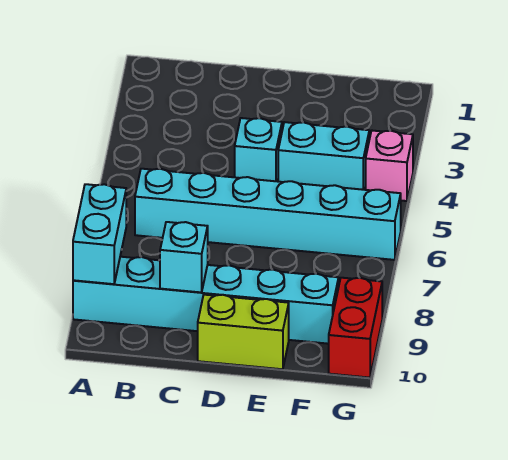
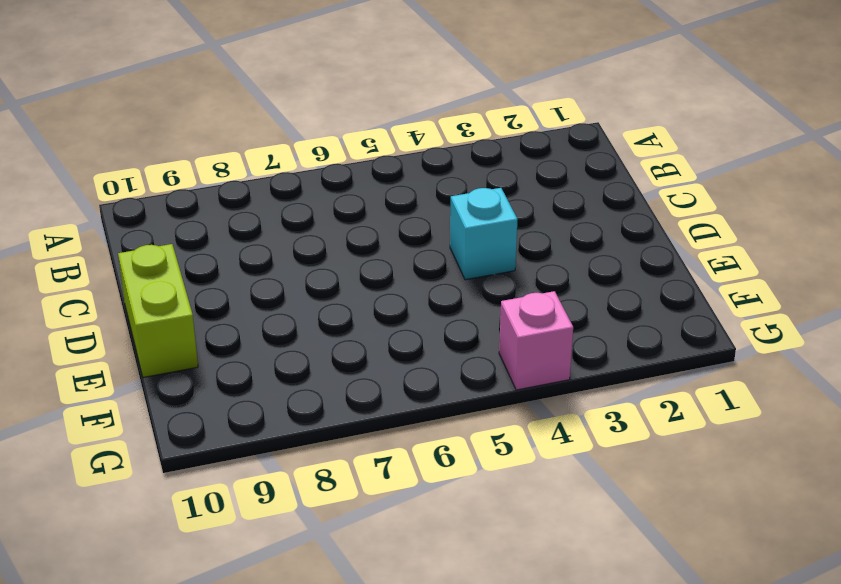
none -> cyan brick A9:F9 level 1
none -> cyan brick B6:G6 level 1

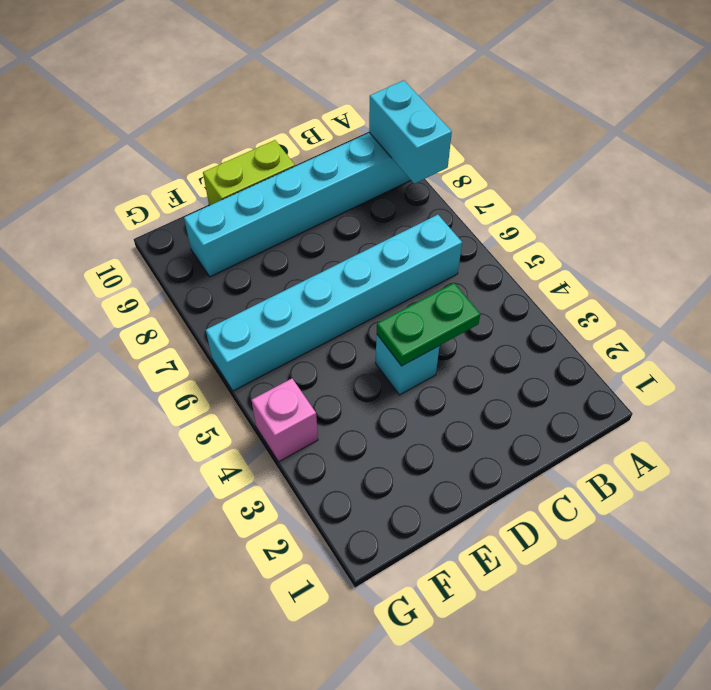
green plate C4:D4 level 2 -> none
none -> cyan brick E4:F4 level 1
none -> red brick G9:G10 level 1

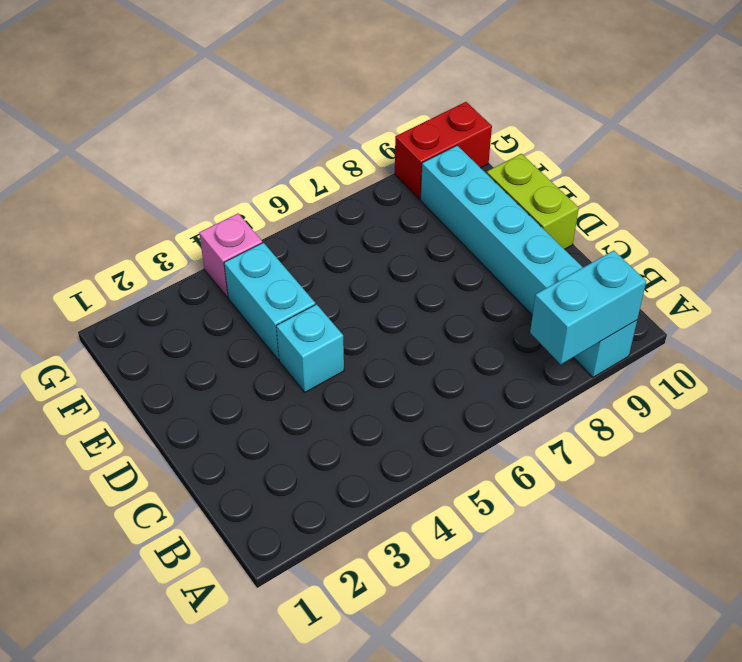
none -> cyan brick B6:G6 level 1
none -> cyan brick C9 level 2

